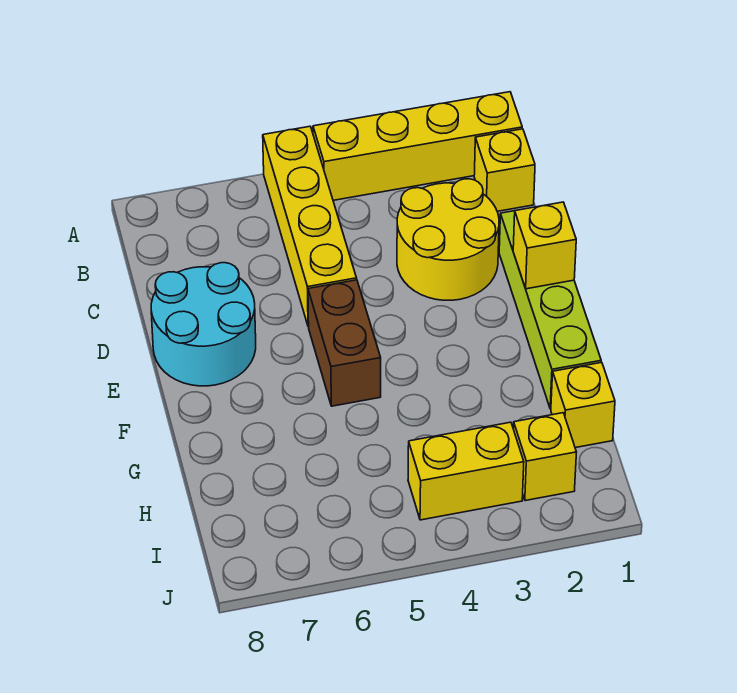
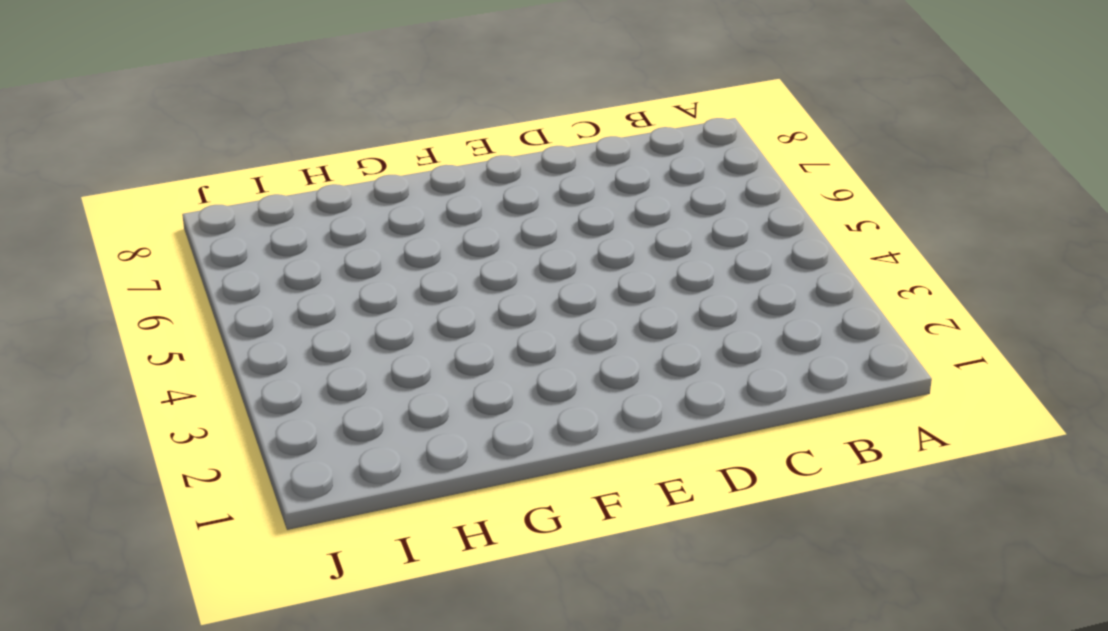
none -> yellow brick A1:A4 level 1
none -> yellow brick A5:D5 level 1

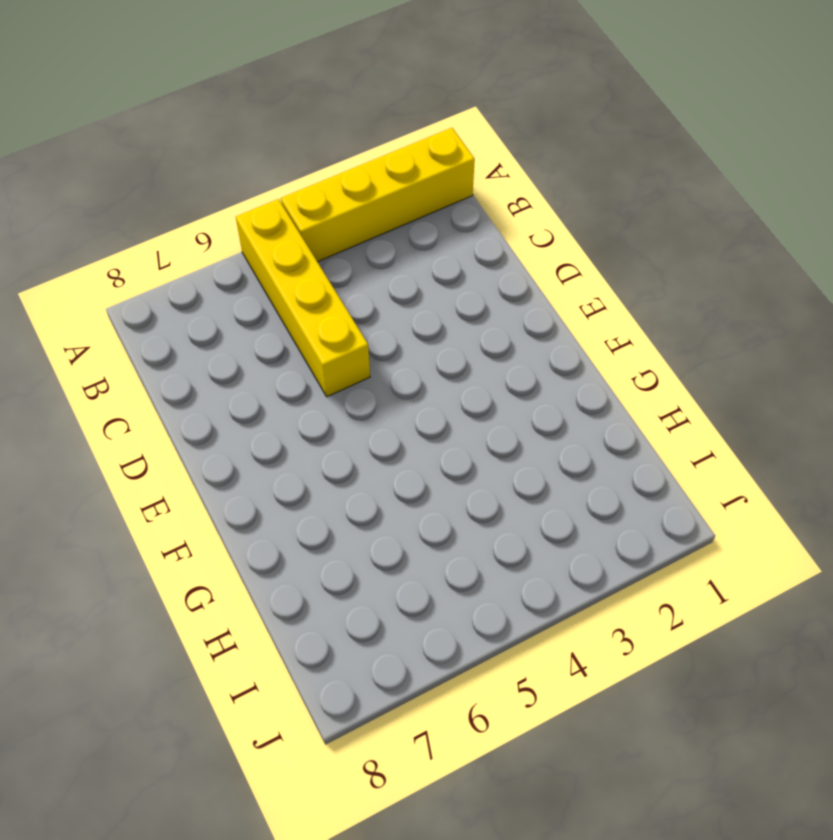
none -> yellow brick B1 level 1
none -> yellow round brick C2:D3 level 1

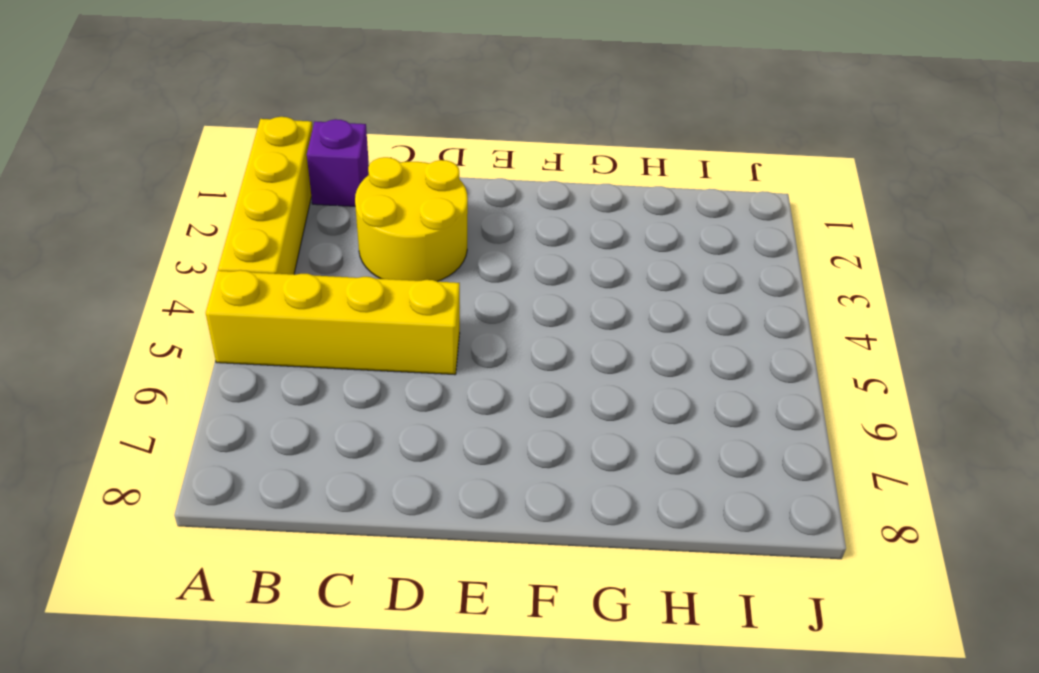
purple brick B1 level 1 -> yellow brick B1 level 1
none -> lime brick D1:G1 level 1
none -> cyan round brick D7:E8 level 1

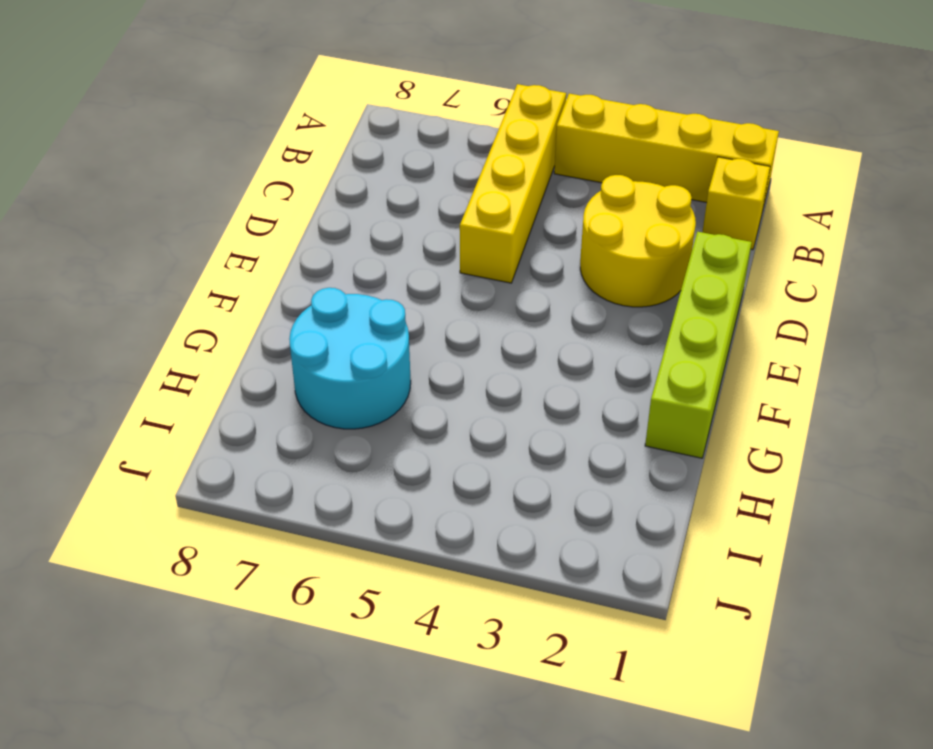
cyan round brick G6:H7 level 1 -> cyan round brick D7:E8 level 1
none -> brown brick E5:F5 level 1
none -> yellow brick H1 level 1

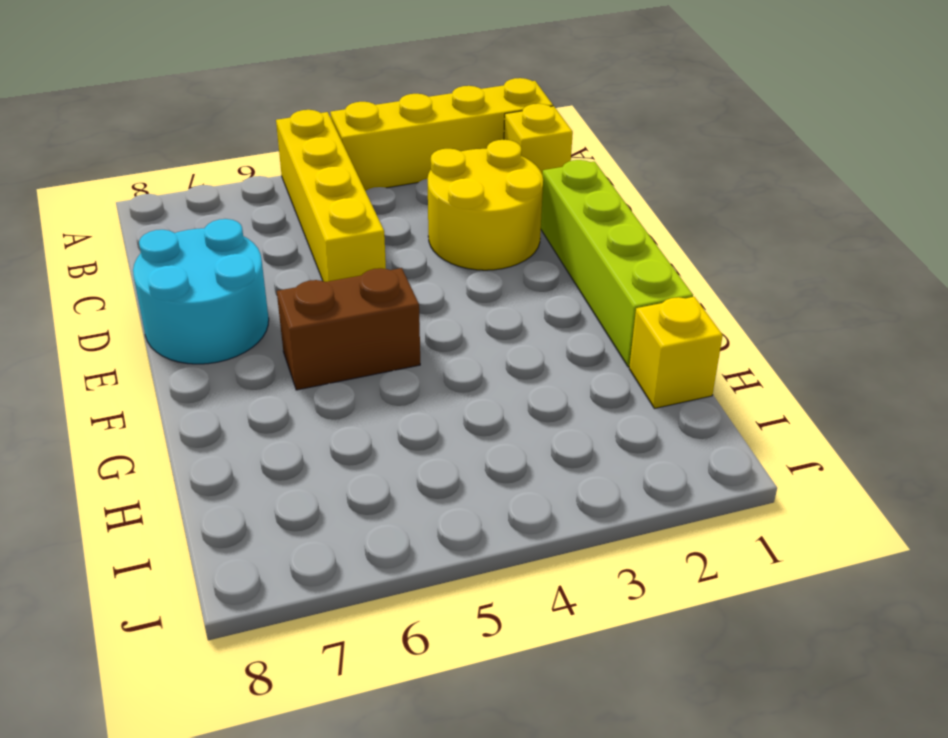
brown brick F5:F6 level 1 -> brown brick E5:F5 level 1
none -> yellow brick I2 level 1
none -> yellow brick I3:I4 level 1

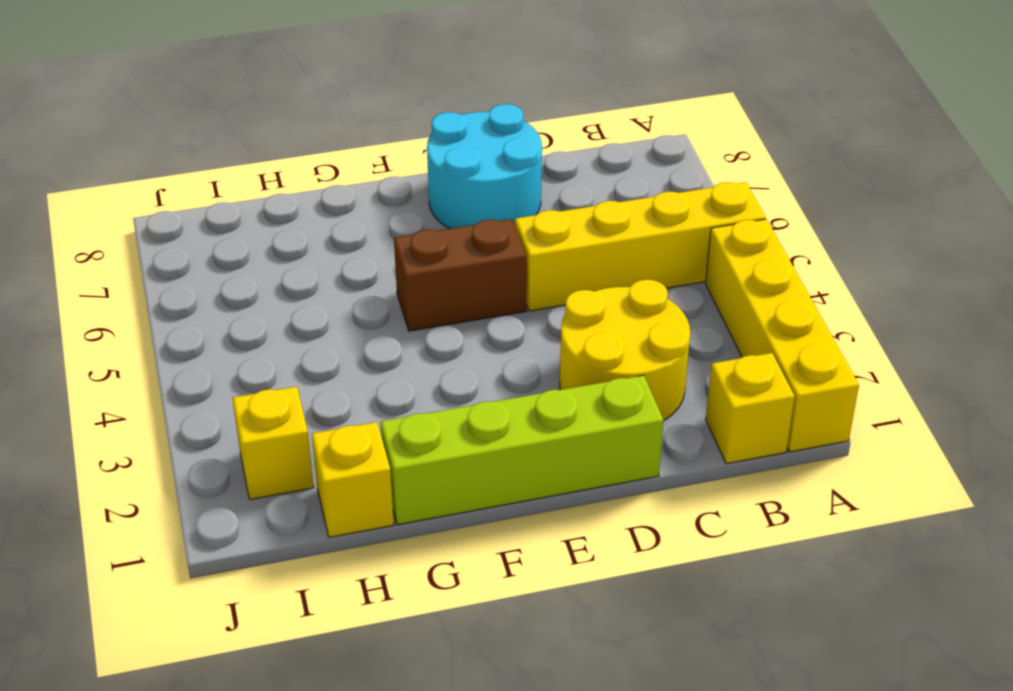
none -> yellow brick I3:I4 level 1
none -> yellow brick E1 level 2

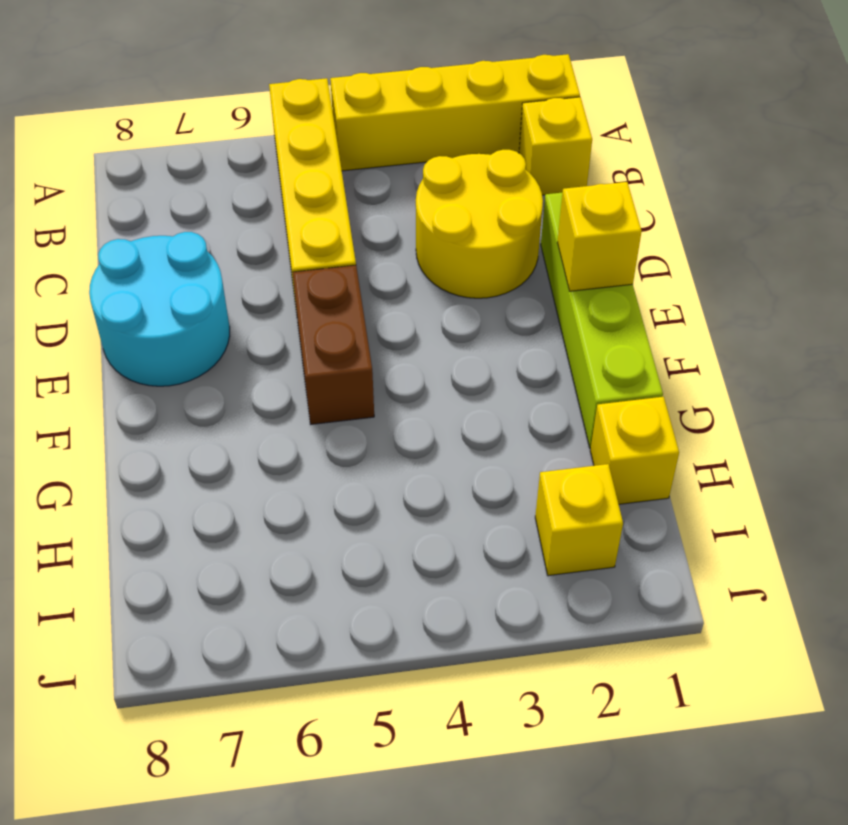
none -> yellow brick I3:I4 level 1

